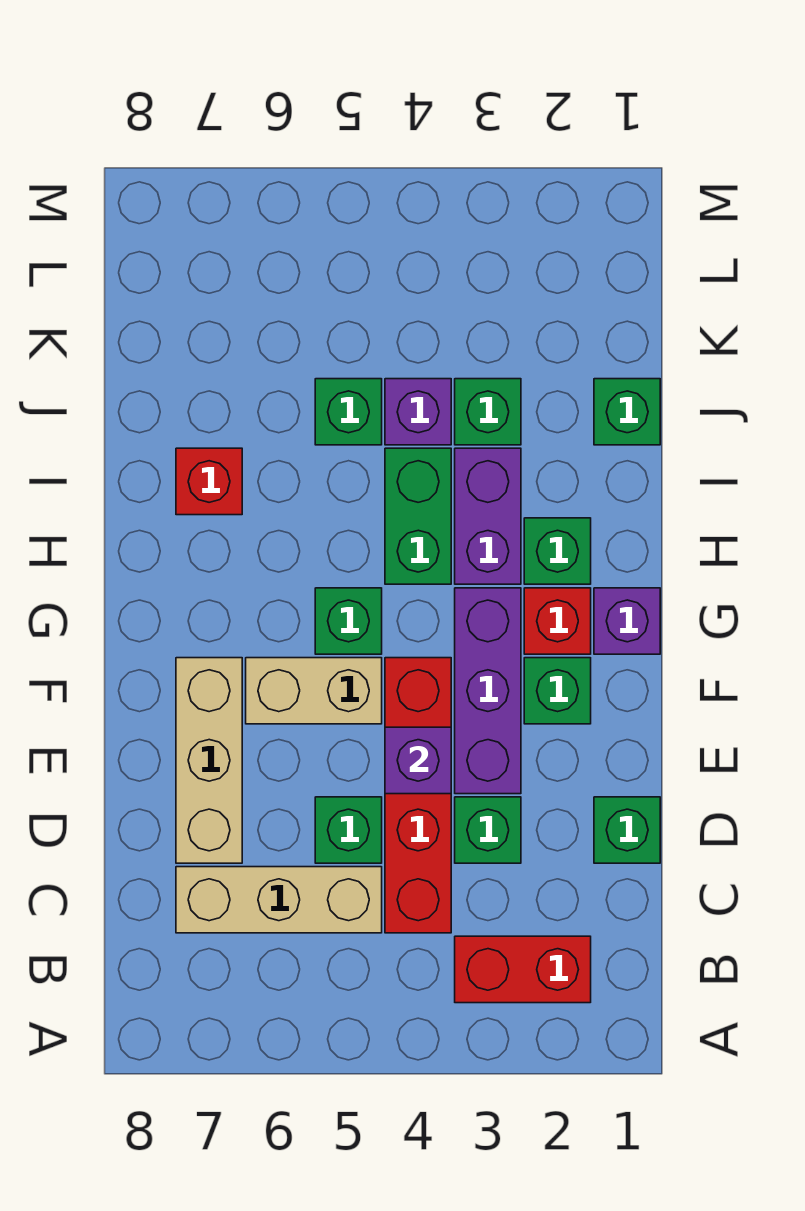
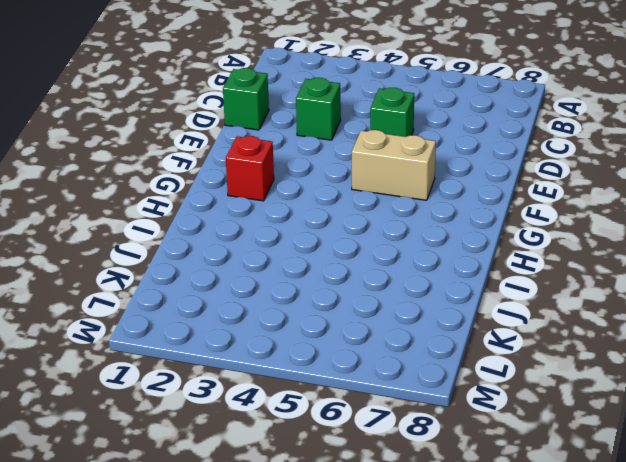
none -> red brick B2:B3 level 1
none -> red brick C4:F4 level 1
none -> tan brick C5:C7 level 1

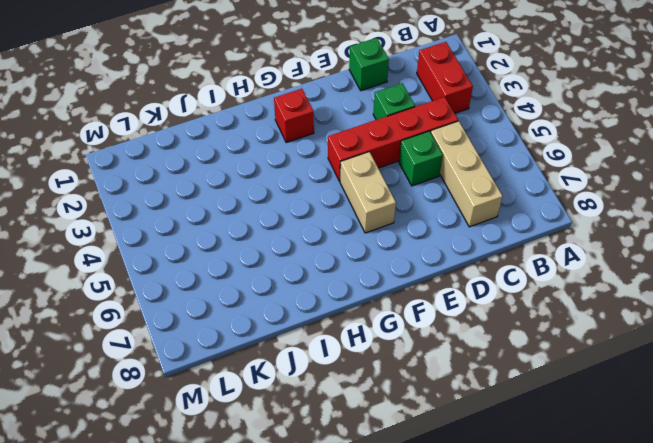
none -> tan brick D7:F7 level 1
none -> purple brick E3:G3 level 1
none -> green brick F2 level 1

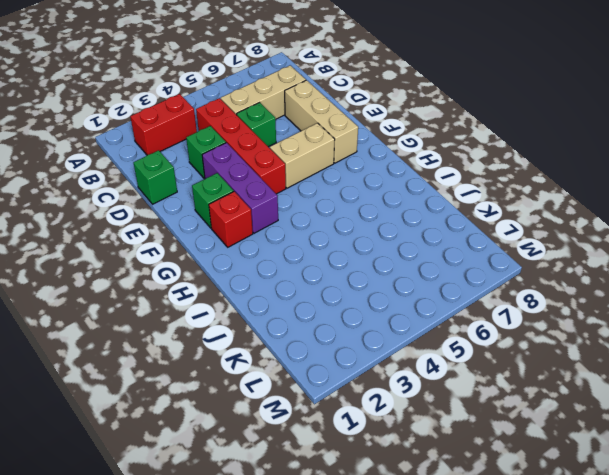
none -> purple brick G1 level 1
none -> green brick G5 level 1
none -> green brick H2 level 1

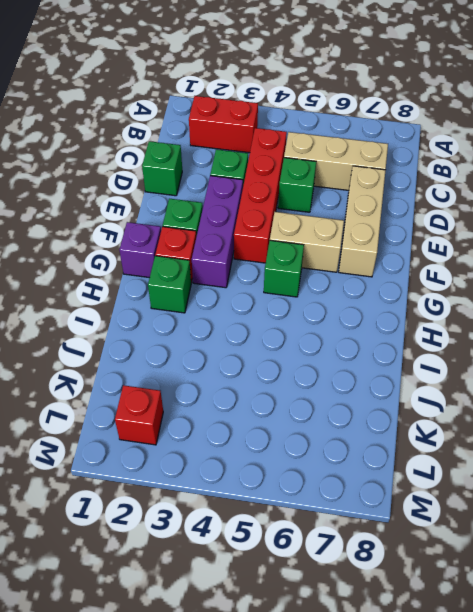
red brick L2 level 1 -> red brick I7 level 1
none -> purple brick H3:I3 level 1
none -> green brick H4:I4 level 1
none -> green brick J1 level 1

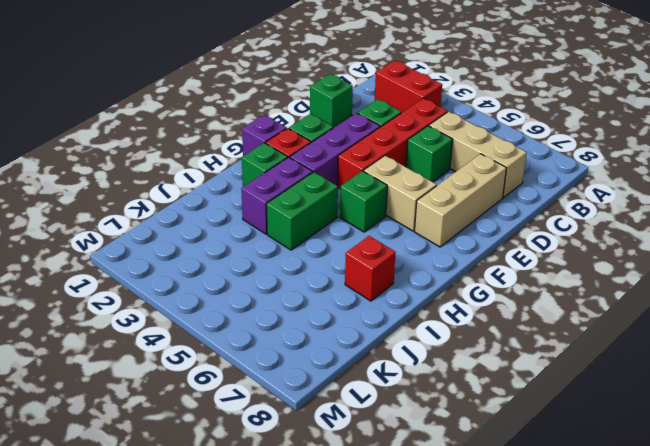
none -> green brick J1 level 1
none -> green brick J3 level 1
none -> purple brick J4 level 1

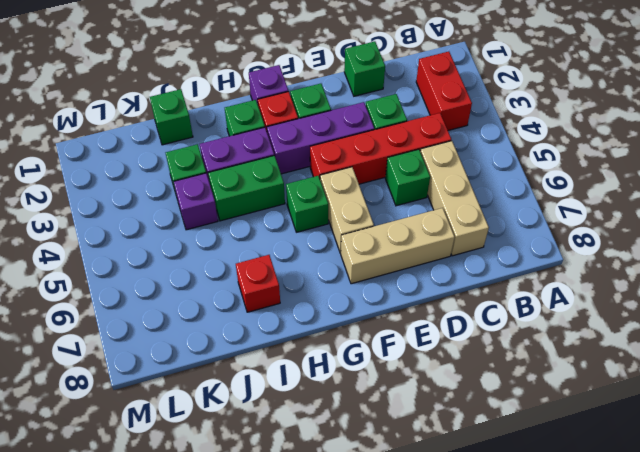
none -> green brick J5 level 1
none -> purple brick E4 level 2

